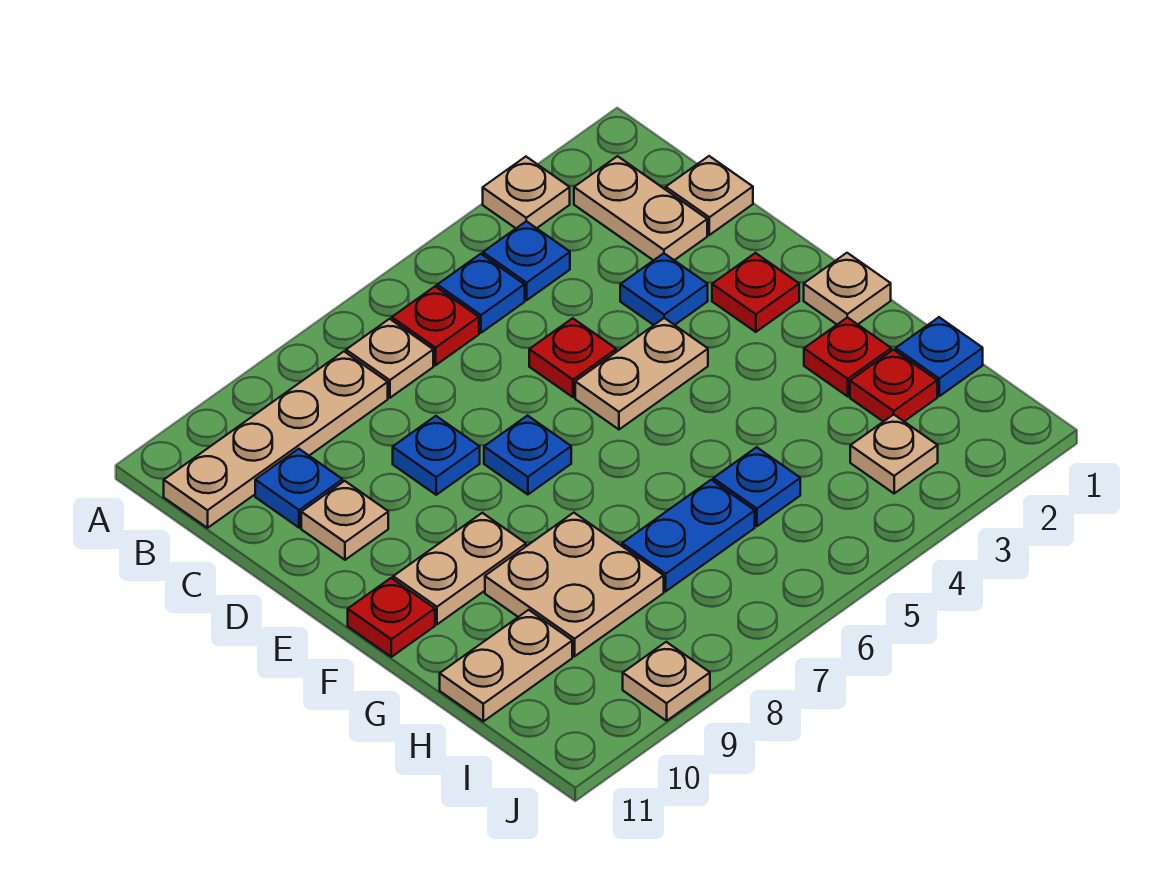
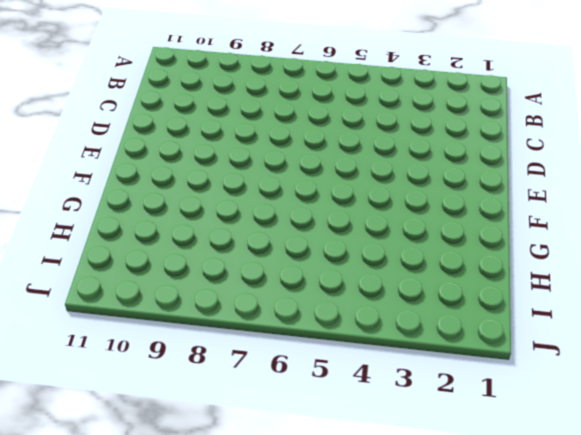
none -> tan plate A3 level 1
none -> tan plate B2:C2 level 1
none -> blue plate B4 level 1

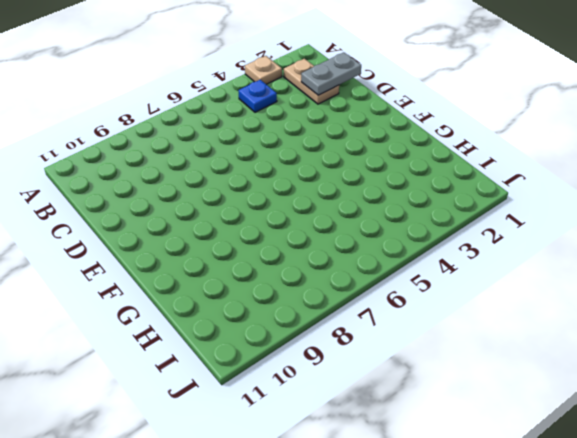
grey plate C1:C2 level 2 -> none
none -> blue plate B5 level 1
none -> red plate B6 level 1
none -> tan plate B7 level 1

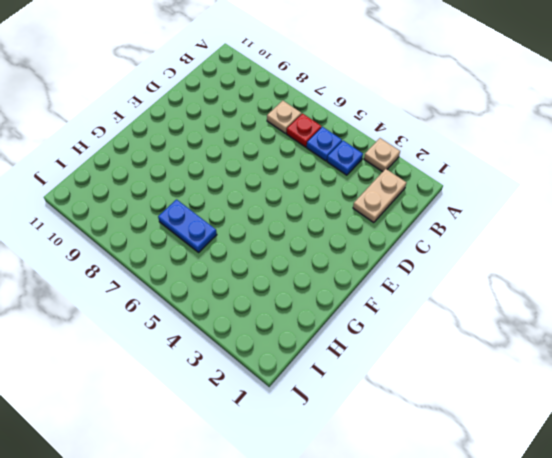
none -> tan plate B8:B11 level 1
none -> tan plate C1 level 1
none -> blue plate C10 level 1

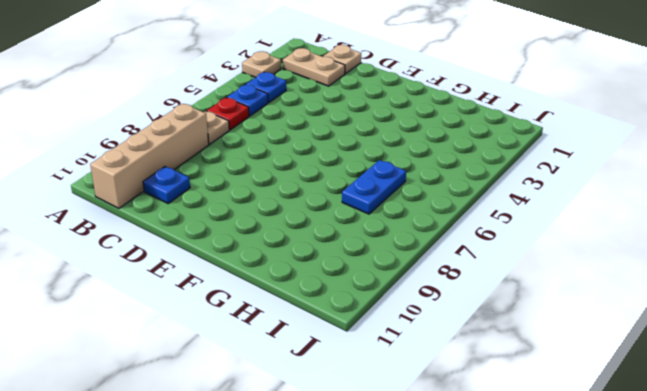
tan brick B8:B11 level 1 -> tan plate B8:B11 level 1
none -> blue plate D3 level 1
none -> red plate D5 level 1
none -> blue plate D8 level 1

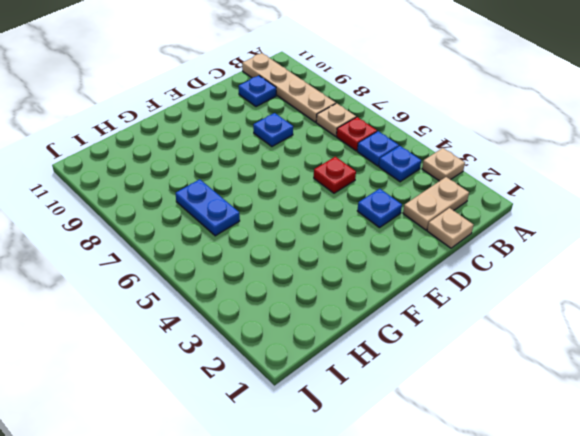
none -> tan plate D10 level 1
none -> red plate E2 level 1
none -> tan plate E4:E5 level 1

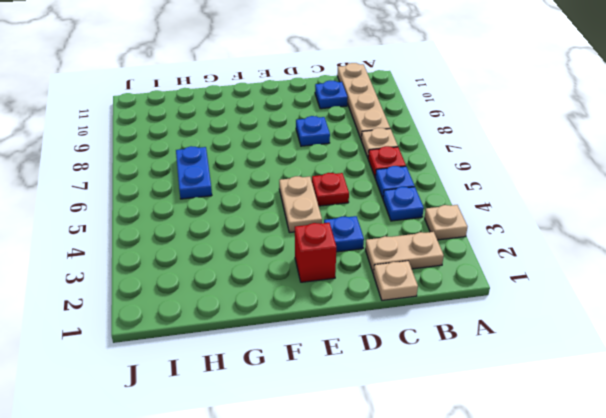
red brick E2 level 1 -> red plate E2 level 1
none -> tan plate D10 level 1
none -> blue plate E7 level 1
none -> tan plate F1 level 1

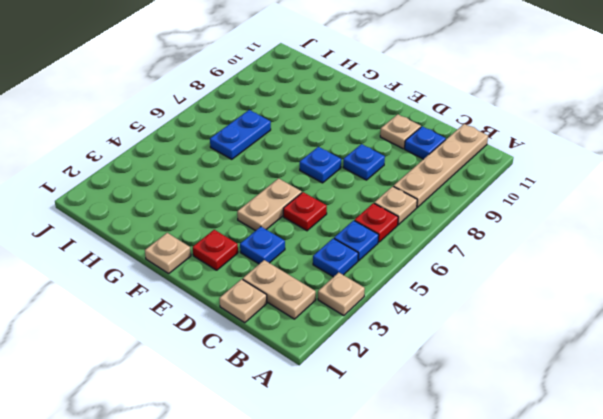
none -> tan plate F9:F10 level 1
none -> red plate F11 level 1
none -> red plate G2 level 1

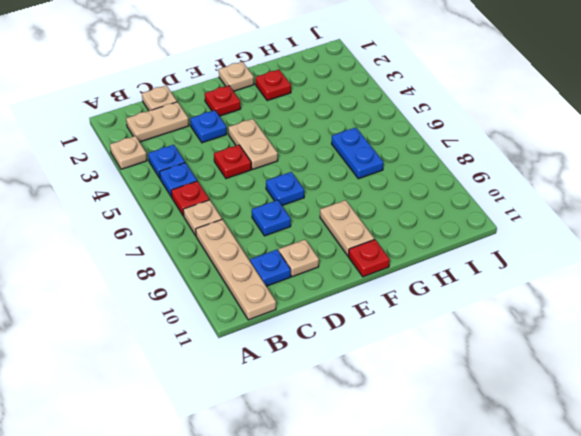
none -> tan plate G8:H9 level 1
none -> blue plate H1 level 1
none -> red plate H2 level 1

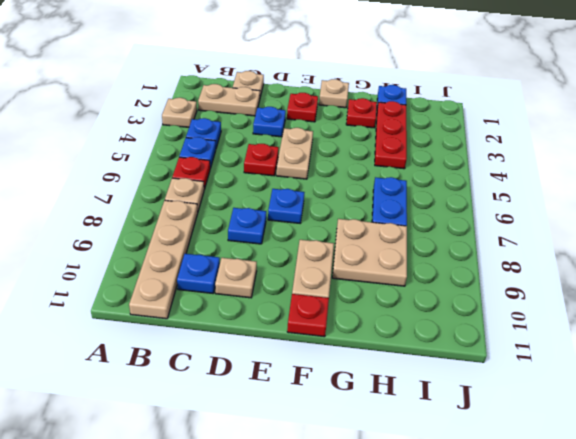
red plate H2:H4 level 1 -> red plate H2 level 1
none -> blue plate H5 level 1
none -> tan plate H10:H11 level 1
none -> tan plate I3 level 1

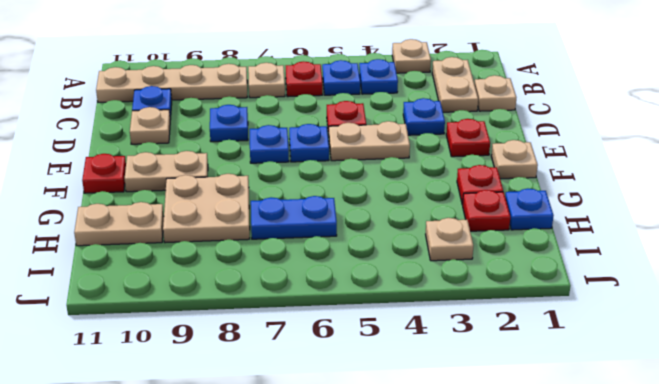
blue plate E6 level 1 -> blue plate H5 level 1
none -> tan plate J9 level 1

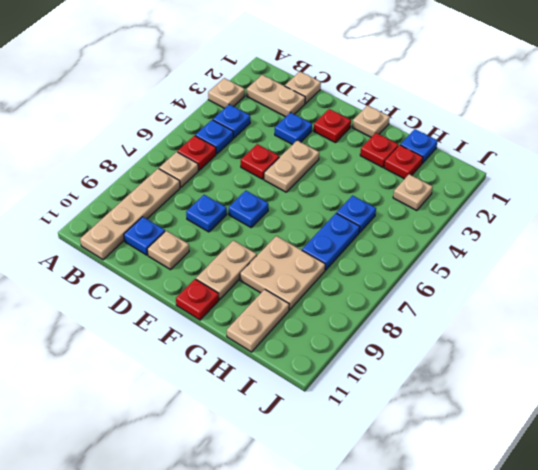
none -> tan plate J9 level 1

